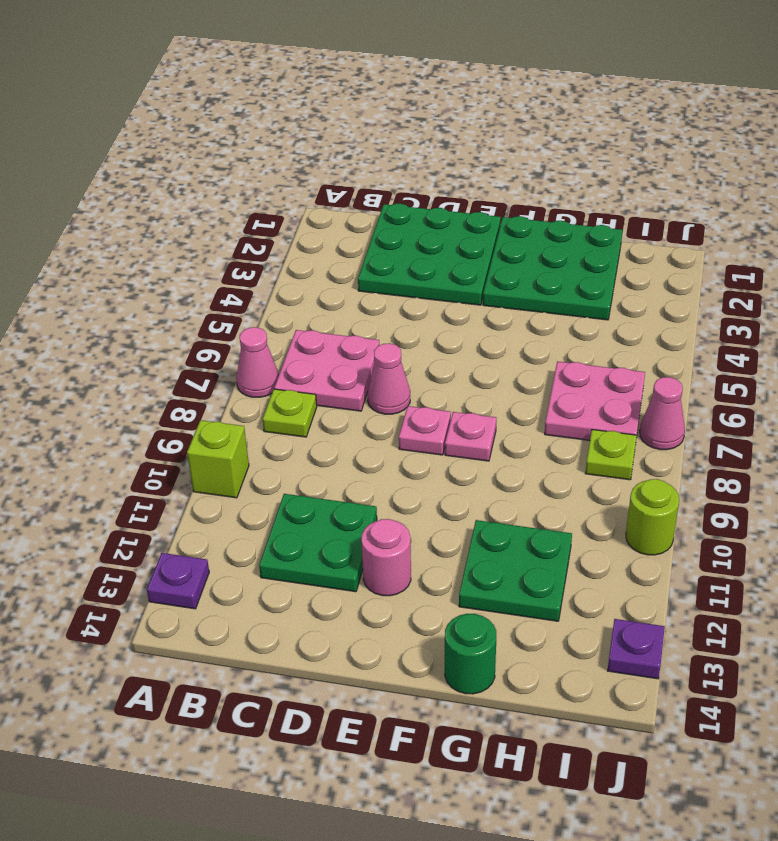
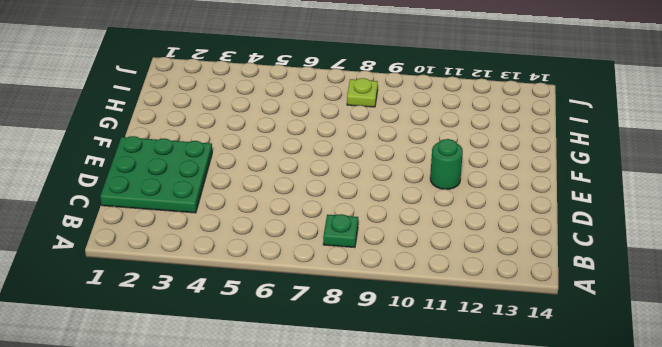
green plate B8 level 1 -> lime plate B8 level 1
green round brick E11 level 1 -> green round brick G14 level 1
none -> pink cone A7 level 1
none -> lime brick A10 level 1
none -> purple plate A13 level 1

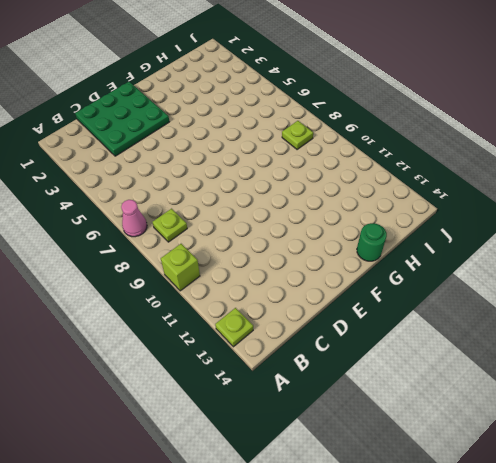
lime plate A13 level 1 -> purple plate A13 level 1
none -> pink plate B6:C7 level 1
none -> green plate C11:D12 level 1
none -> pink cone D7 level 1

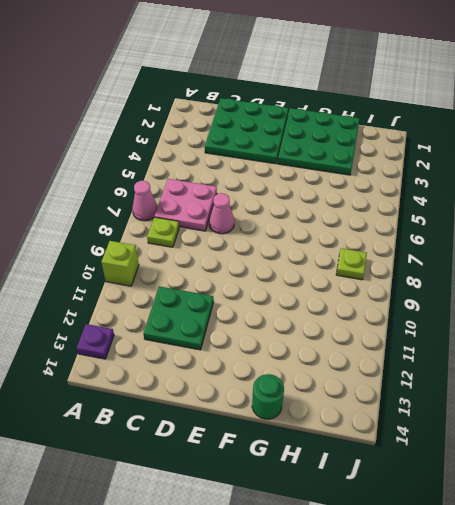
none -> pink plate E8 level 1
none -> pink round brick E12 level 1
none -> pink plate F8 level 1

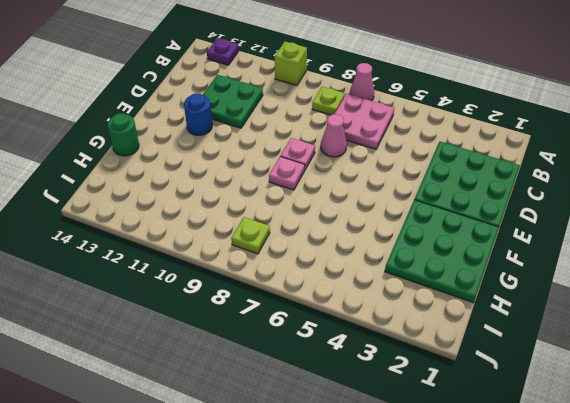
blue round brick E12 level 1 -> pink round brick E12 level 1
none -> green plate G11:H12 level 1
none -> pink plate H6:I7 level 1
none -> pink cone J7 level 1

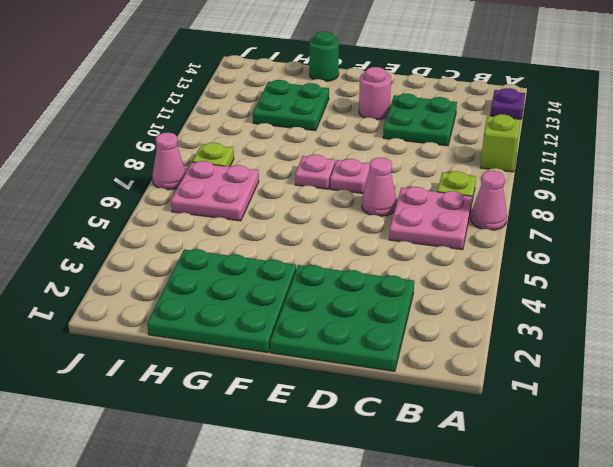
none -> lime round brick J10 level 1
none -> purple plate J13 level 1

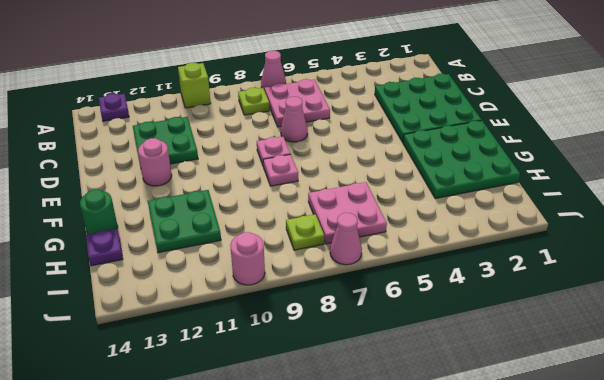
purple plate H14 level 1 -> purple plate J13 level 1
pink round brick J10 level 1 -> lime round brick J10 level 1

